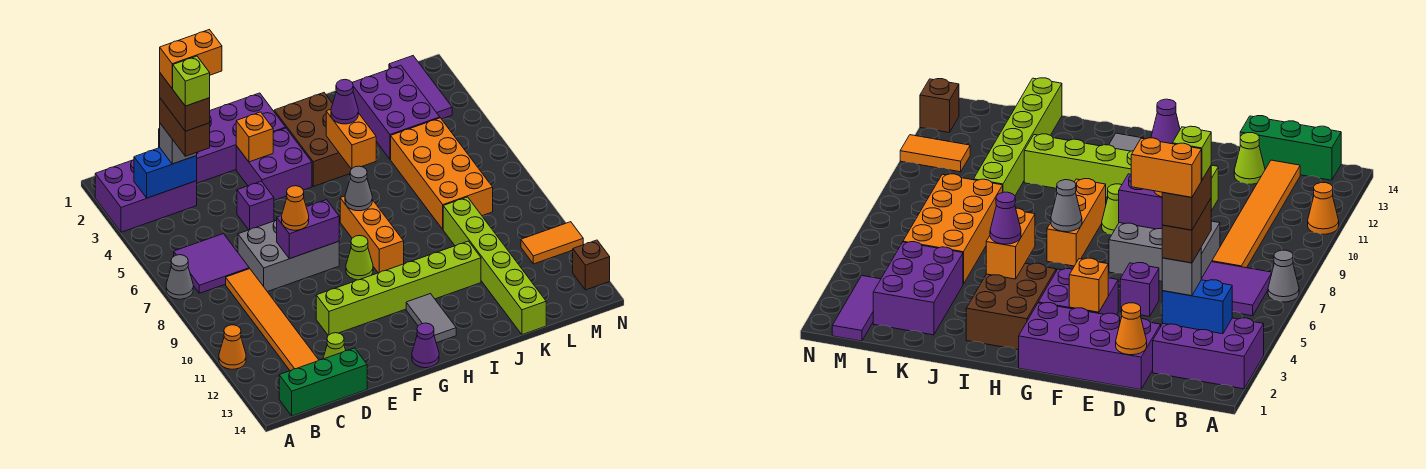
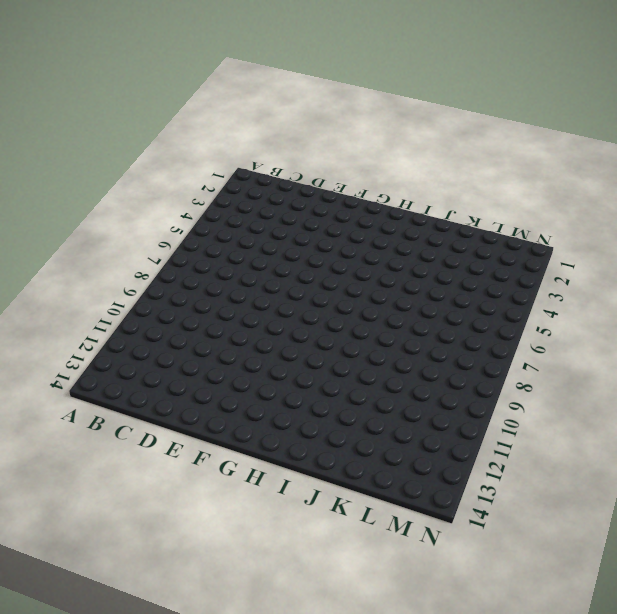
none -> purple brick A2:C3 level 1
none -> grey cone A7 level 1
none -> orange cone A11 level 1
none -> purple tile B6:C7 level 1

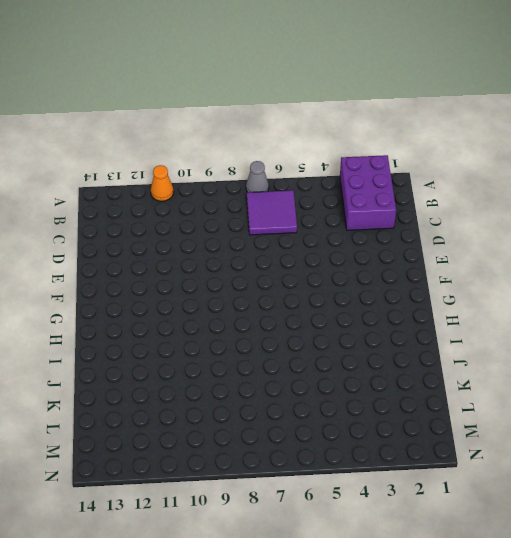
none -> green brick B14:D14 level 1
none -> orange tile C8:C13 level 1
none -> purple brick D1:G2 level 1
none -> grey brick D7:F8 level 1

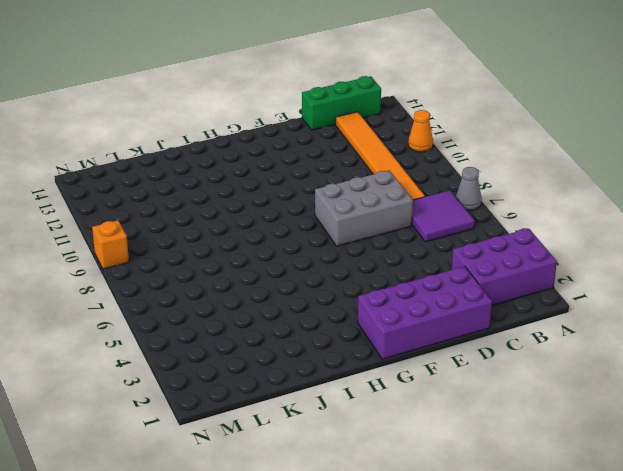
orange brick N9 level 1 -> orange brick F3 level 2
none -> lime cone D13 level 1
none -> purple brick E5 level 1
none -> lime brick E11:J11 level 1
none -> purple brick F3:G4 level 1

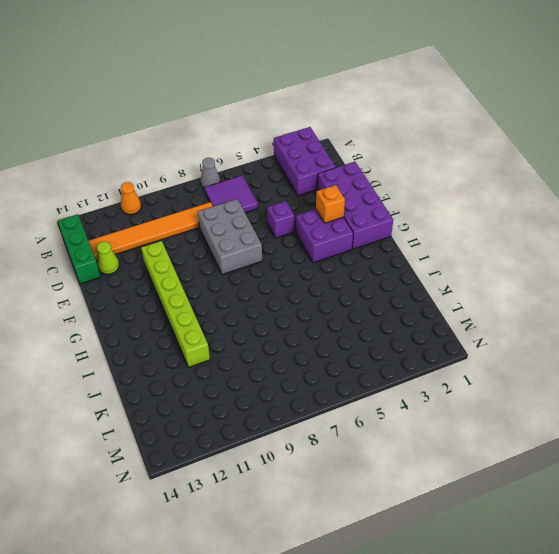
none -> lime cone G9 level 1
none -> purple cone G14 level 1
none -> brown brick H2:I4 level 1
none -> orange brick H7:H9 level 1

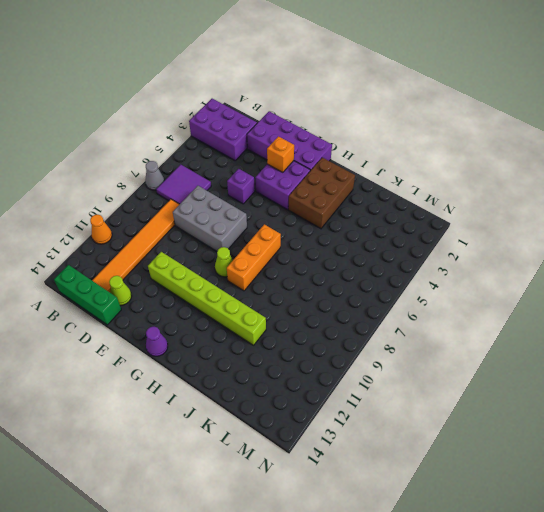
none -> grey tile H12:H13 level 1
none -> purple brick K2:L4 level 1
none -> orange brick K5:L8 level 1
none -> lime brick K9:K14 level 1

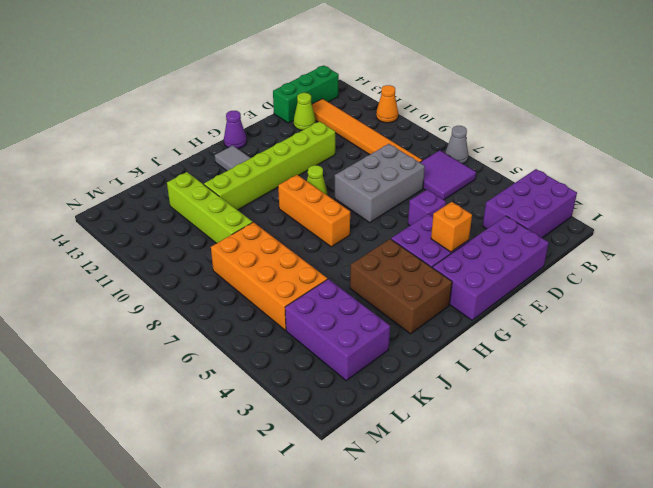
lime brick K9:K12 level 1 -> lime brick K9:K14 level 1
none -> purple tile M1:M3 level 1
none -> orange tile M11:N11 level 1
none -> brown brick N13 level 1
none -> blue brick B3:C3 level 2

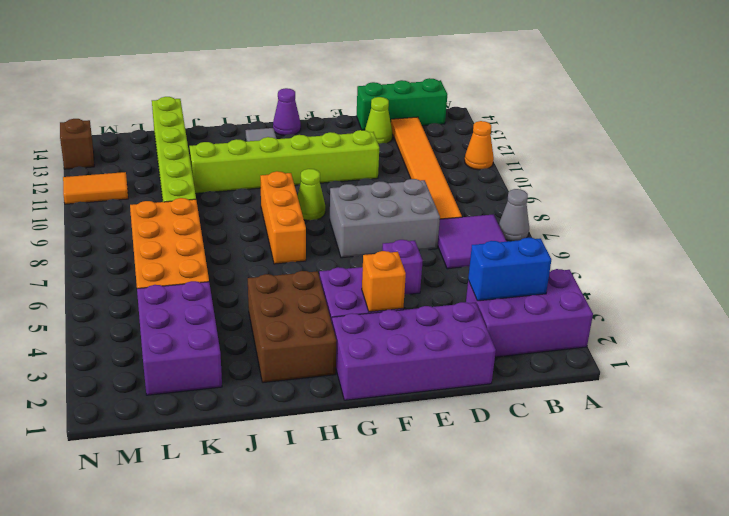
none -> purple tile M1:M3 level 1
none -> orange cone D1 level 2
none -> purple brick E8:F8 level 2
none -> grey cone H7 level 2

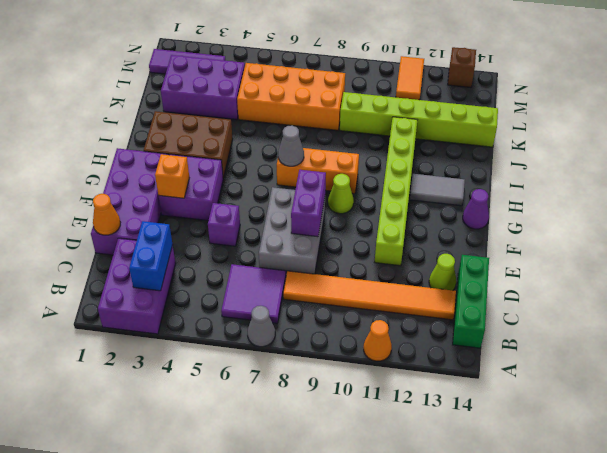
none -> orange brick I4:I5 level 2
none -> grey brick C3 level 3
none -> orange cone E8 level 3
none -> purple cone I4 level 3

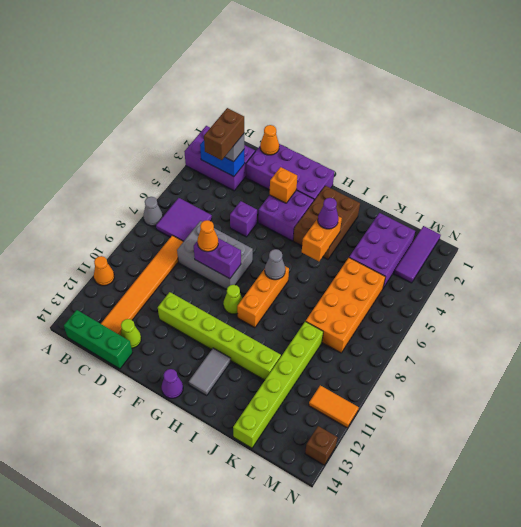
none -> brown brick C3:C4 level 5
none -> orange brick C3:D3 level 6
none -> lime brick C4 level 6

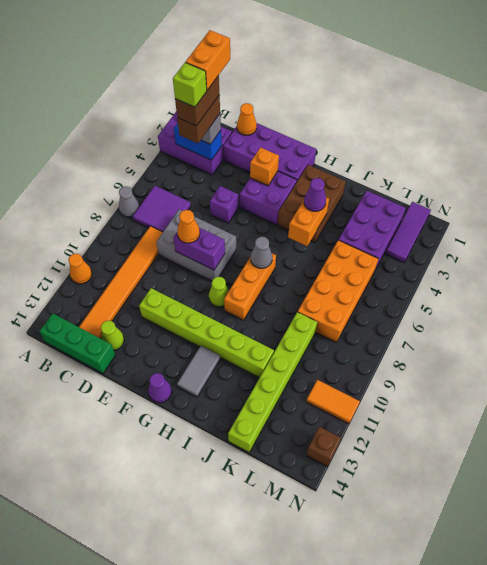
orange brick C2:C3 level 6 -> orange brick C3:D3 level 6

